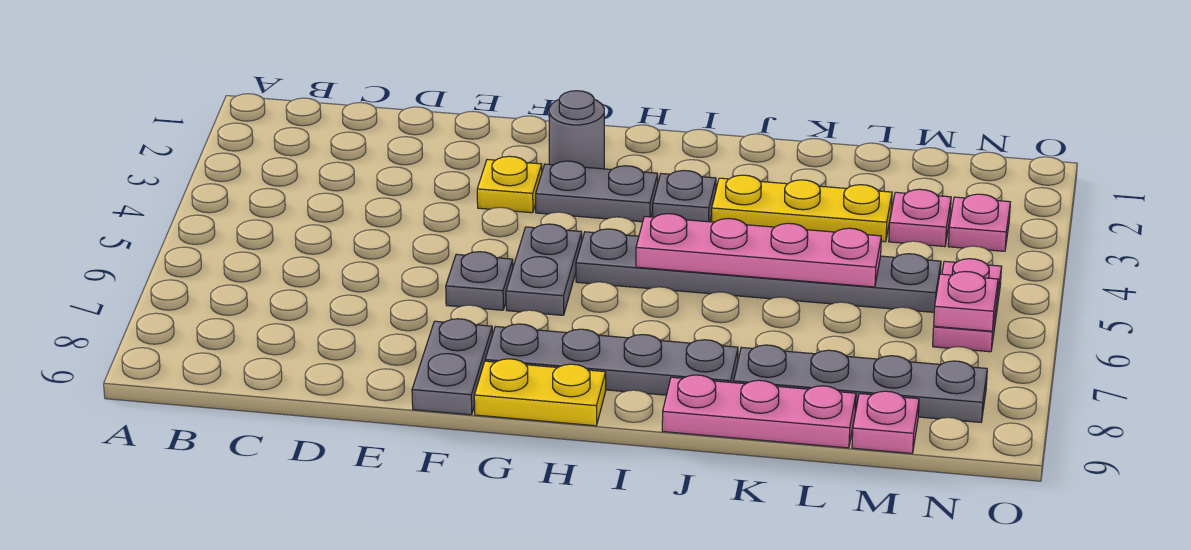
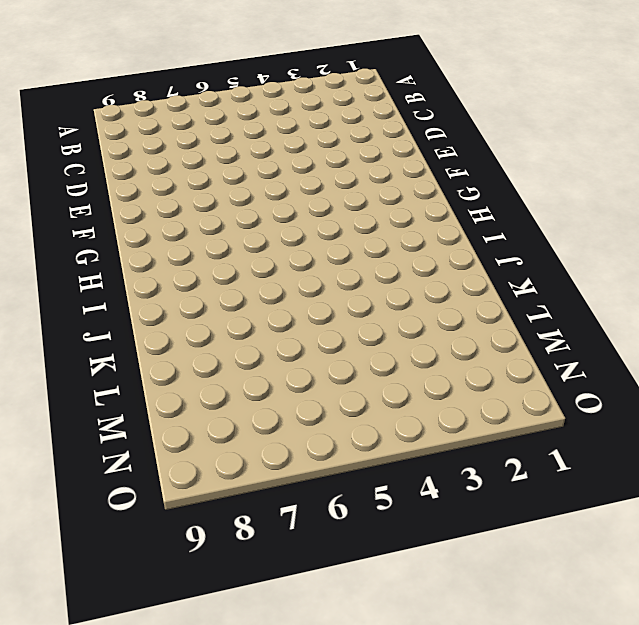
none -> yellow plate F3 level 1
none -> grey plate F6 level 1
none -> grey plate F8:F9 level 1

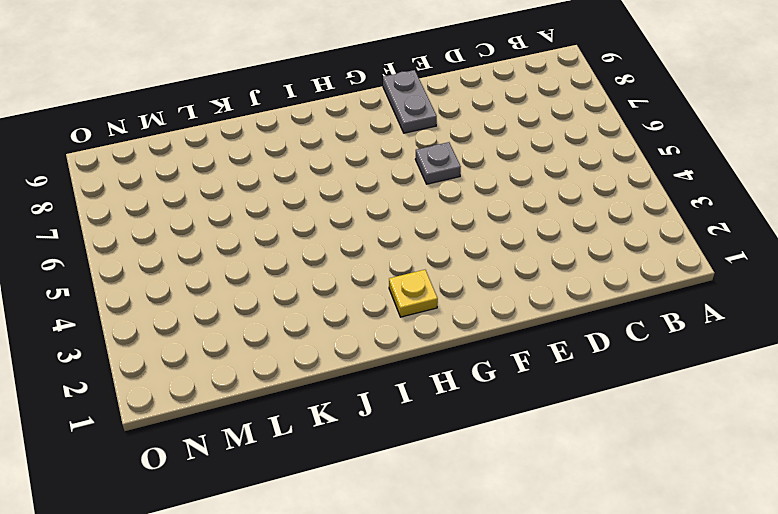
yellow plate H2 level 1 -> yellow plate F3 level 1
none -> grey round brick G2 level 1
none -> grey plate G3:H3 level 1
none -> grey plate G5:G6 level 1

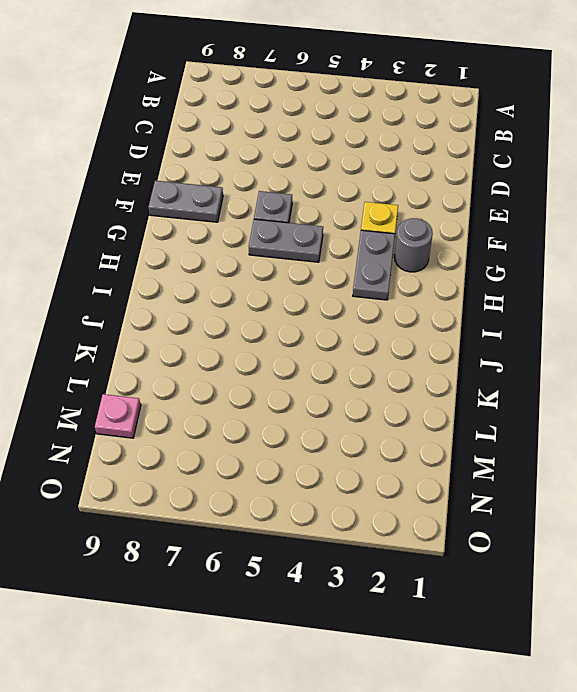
none -> grey plate G8:J8 level 1
none -> yellow plate G9:H9 level 1
none -> grey plate H5:M5 level 1

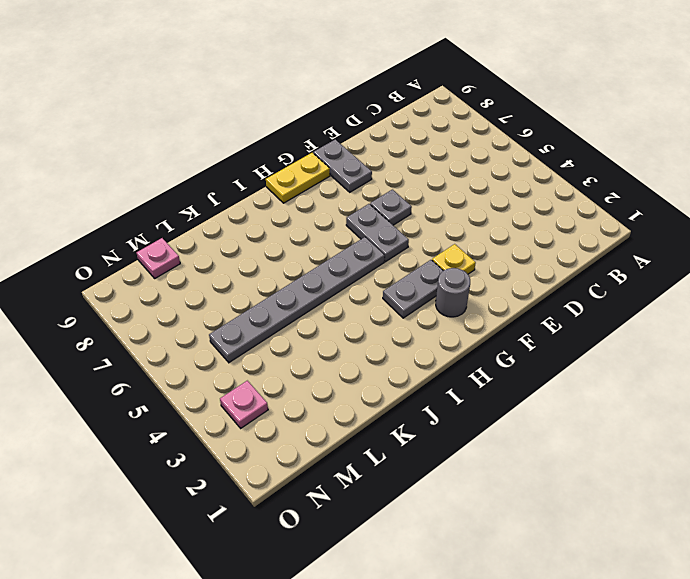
none -> grey plate G8:J8 level 1
none -> grey plate I3 level 1
none -> yellow plate J3:L3 level 1

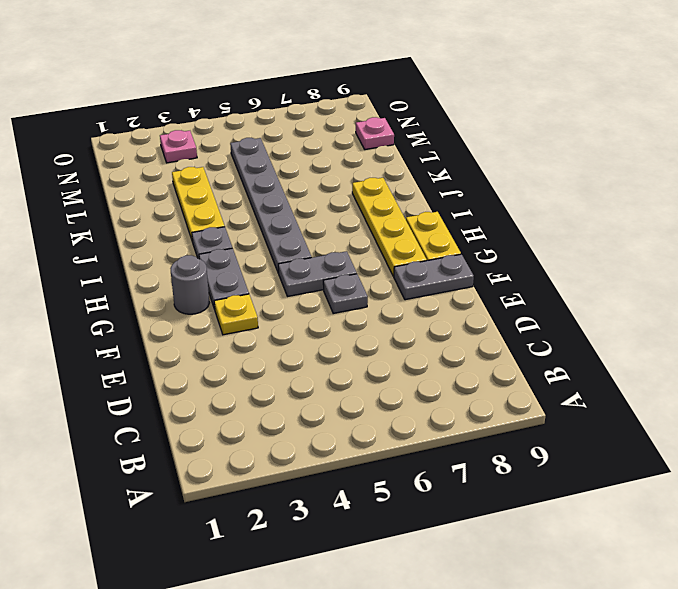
yellow plate G8:J8 level 1 -> grey plate G8:J8 level 1
none -> pink plate J9:L9 level 1
none -> grey plate K8:N8 level 1
none -> pink plate M3 level 1

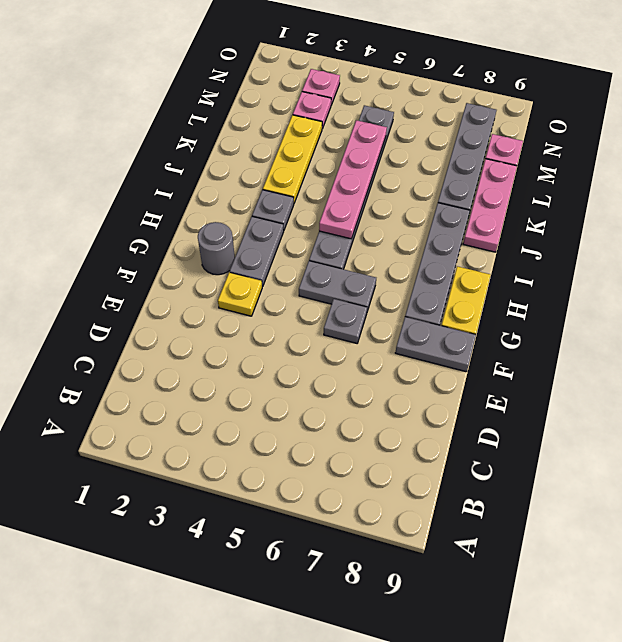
none -> pink plate N5:N6 level 1
none -> pink plate N6 level 2

